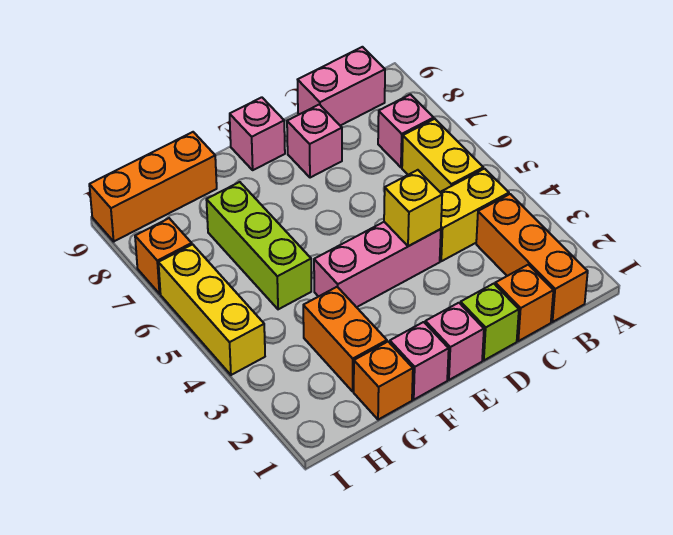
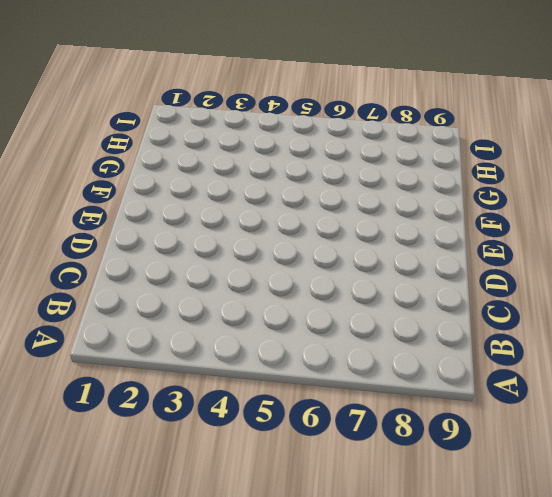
none -> orange brick B1:B3 level 1
none -> yellow brick B4:C4 level 1
none -> yellow brick B5:B6 level 1

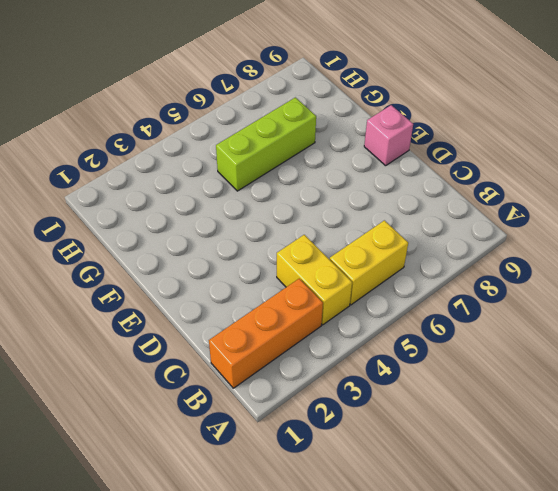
none -> pink brick B7 level 1
none -> pink brick B9:C9 level 1
none -> orange brick C1 level 1

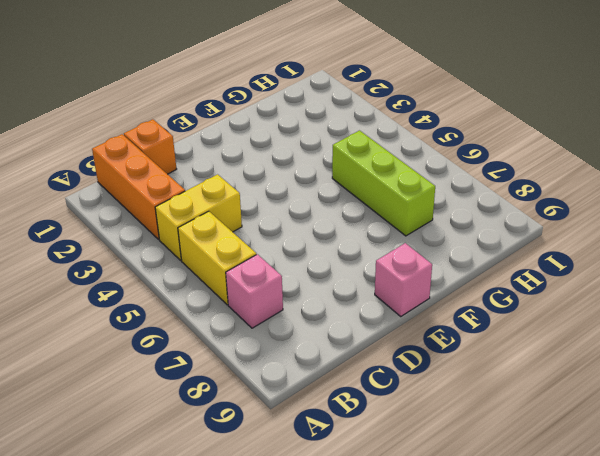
none -> pink brick B9:C9 level 1
none -> lime brick D1 level 1
none -> pink brick D4:F4 level 1

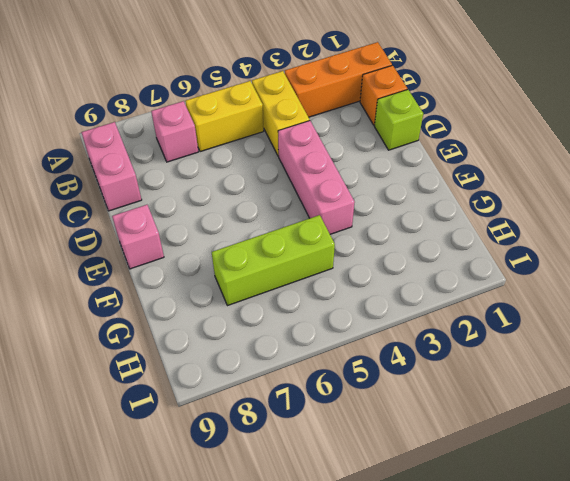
none -> pink brick D8 level 1
none -> pink brick E1 level 1
none -> pink brick F1 level 1

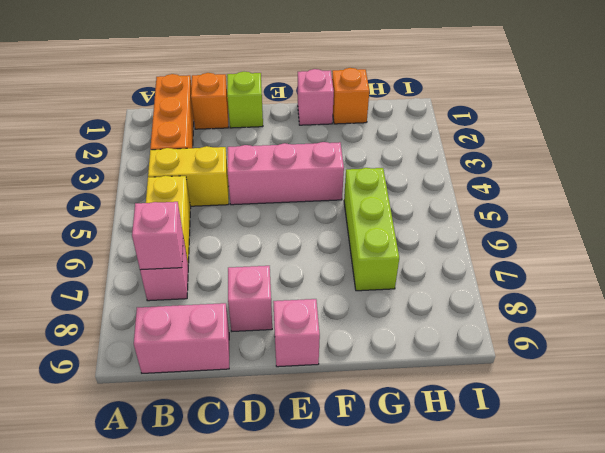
pink brick B7 level 2 -> pink brick E1 level 1
none -> orange brick G2:G3 level 1
none -> orange brick G9:I9 level 1
none -> yellow brick I4:I6 level 1

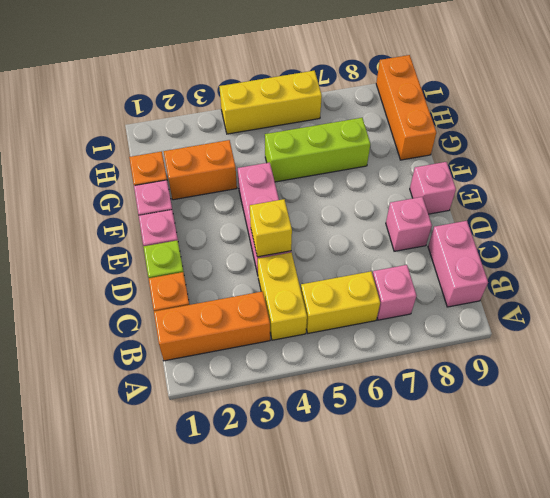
none -> orange brick I7 level 1

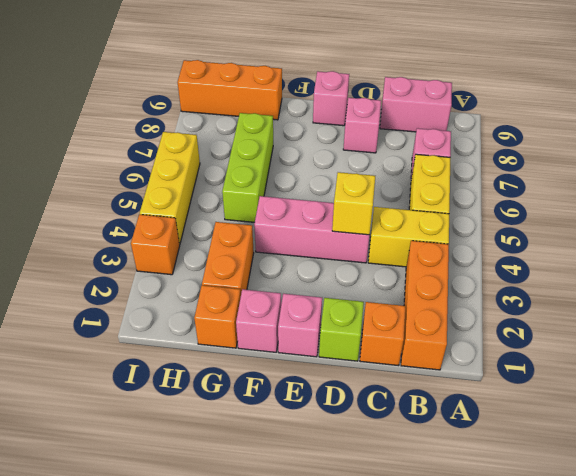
orange brick I3 level 1 -> orange brick I7 level 1

